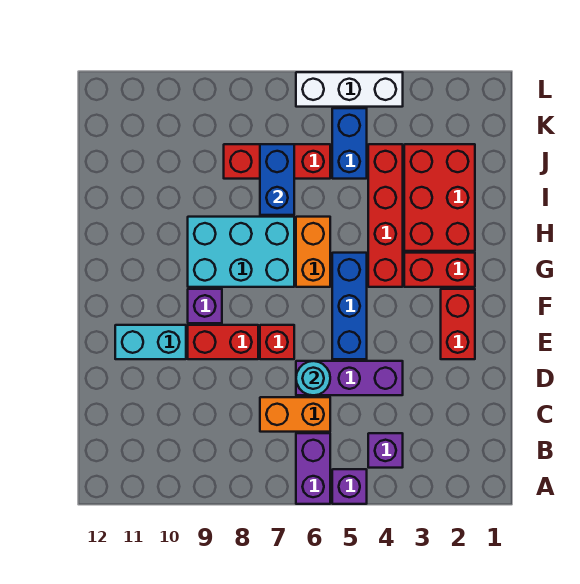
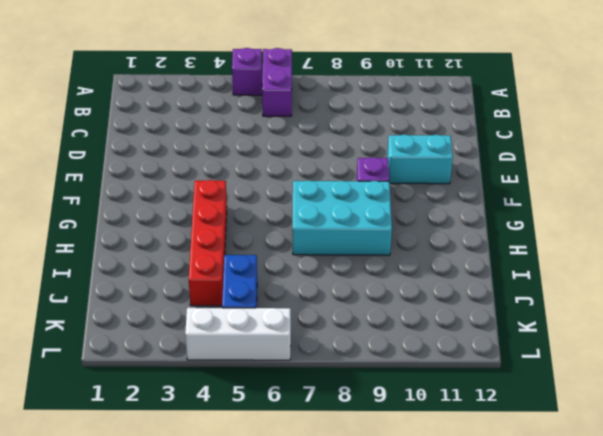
none -> purple brick B4 level 1
none -> orange brick C6:C7 level 1
none -> purple brick D4:D6 level 1

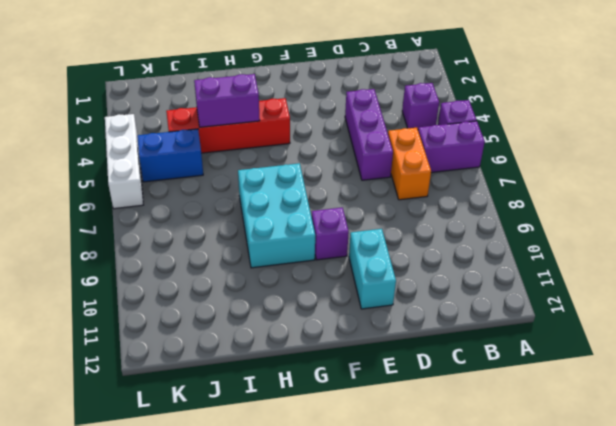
purple brick H4:I4 level 2 -> none
none -> red brick E2:F2 level 1
none -> blue brick E5:G5 level 1
none -> red brick E7 level 1

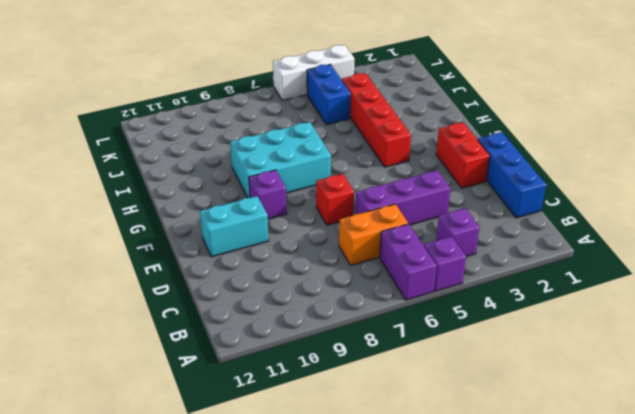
blue brick C1:E1 level 1 -> blue brick E5:G5 level 1
none -> red brick E8:E9 level 1
none -> red brick G2:G3 level 1
none -> orange brick G6:H6 level 1

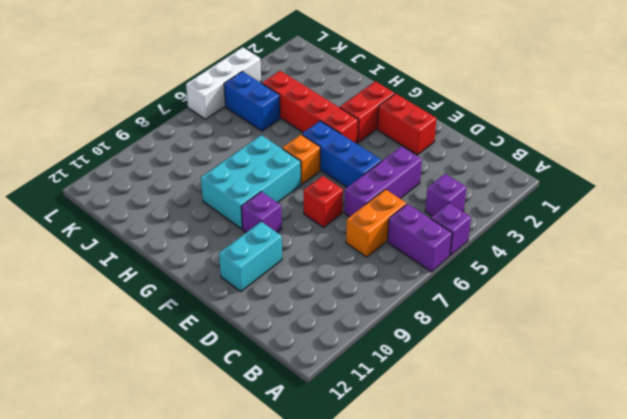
orange brick G6 level 1 -> orange brick G6:H6 level 1
none -> red brick E8:E9 level 1
none -> red brick H2:J3 level 1
none -> red brick J6:J8 level 1

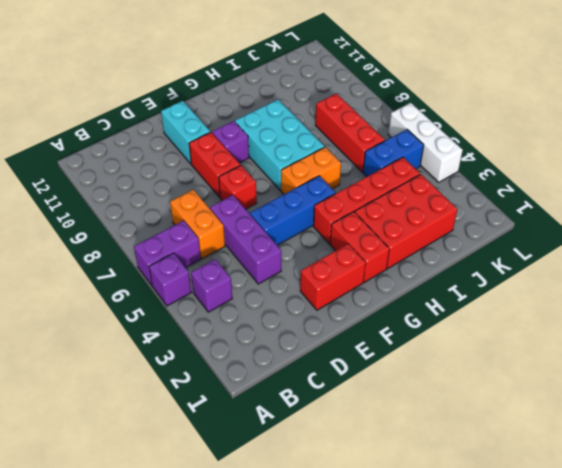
none -> cyan round brick D6 level 2
none -> blue brick I7:J7 level 2

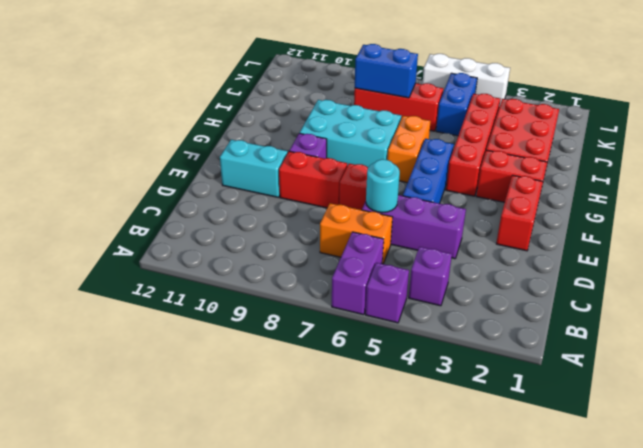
blue brick J7:J8 level 2 -> blue brick I7:J7 level 2

